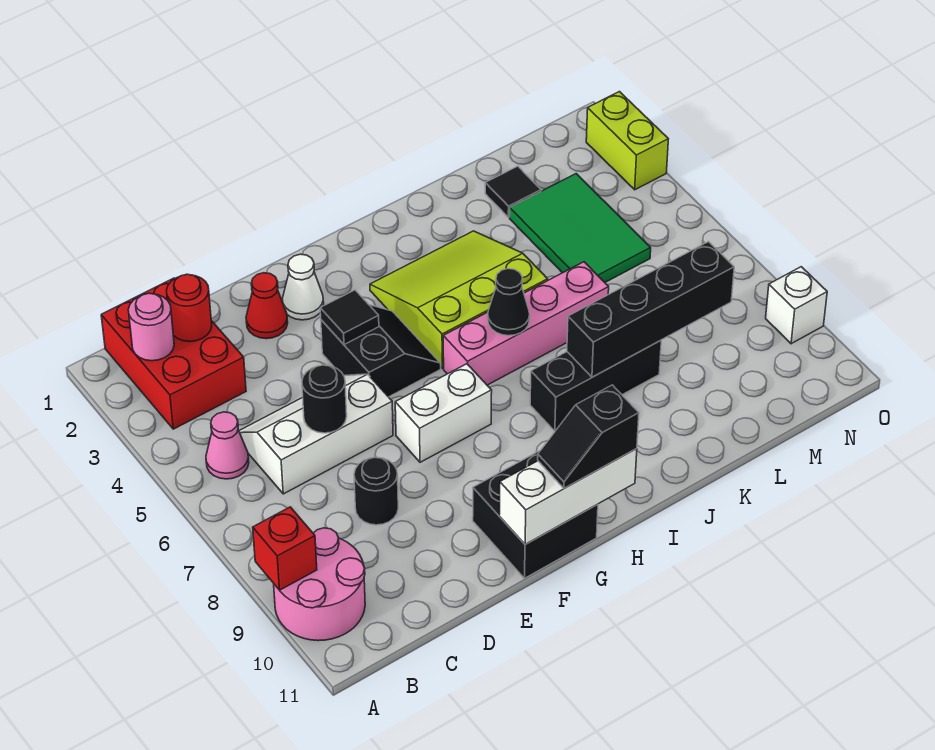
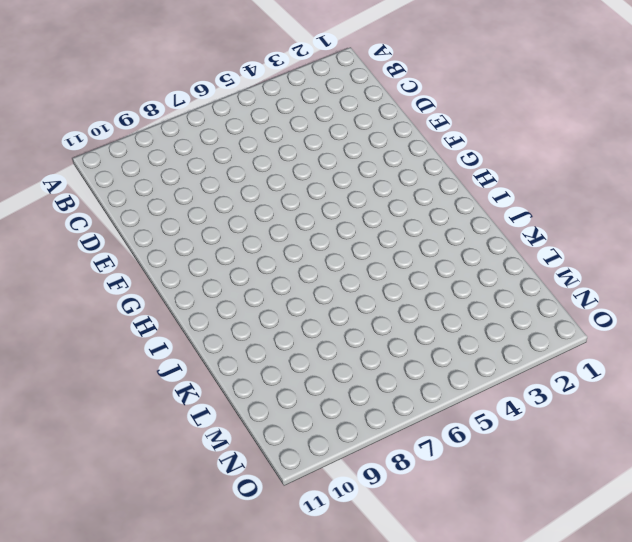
none -> pink round brick A9:B10 level 1
none -> red brick B1:C3 level 1
none -> pink cone B5 level 1

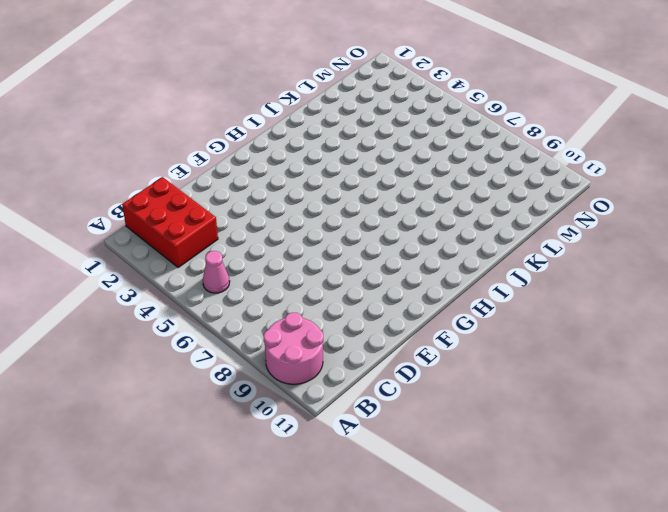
none -> white slope C5:E6 level 1 top 6
none -> black round brick D8 level 1
none -> red cone E2 level 1

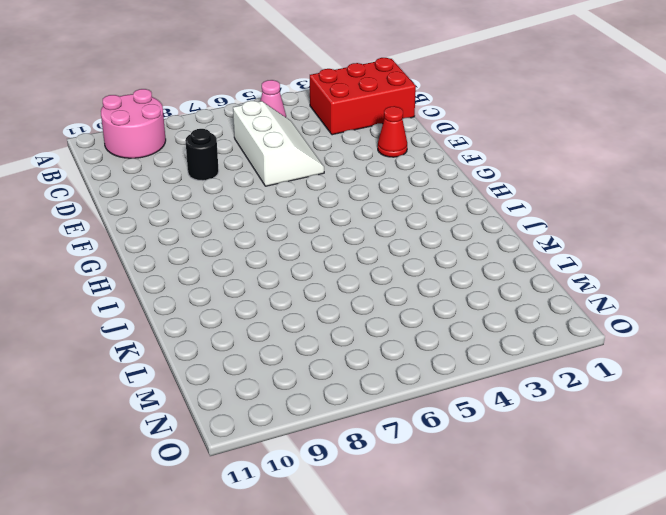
none -> white cone F2 level 1
none -> black slope F4:G5 level 1 top F
none -> white brick F7:G7 level 1

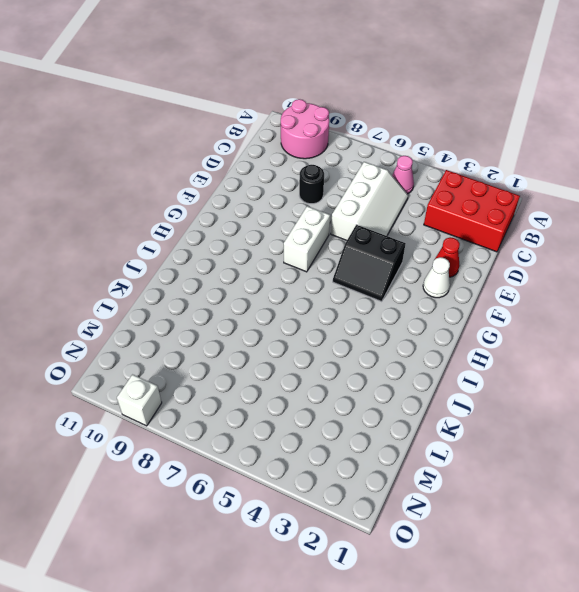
none -> black brick F10:G11 level 1
none -> lime slope H3:J5 level 1 top 5
none -> pink brick H6:K6 level 1

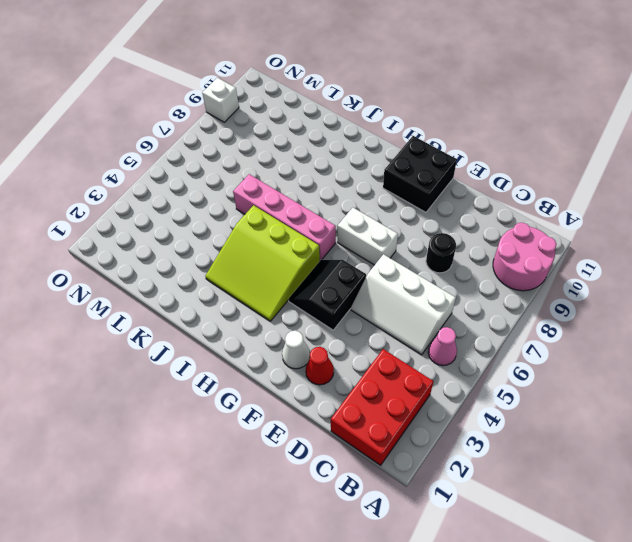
none -> black brick I8:K8 level 1
none -> black tile L2 level 1
none -> green tile L3:M5 level 1

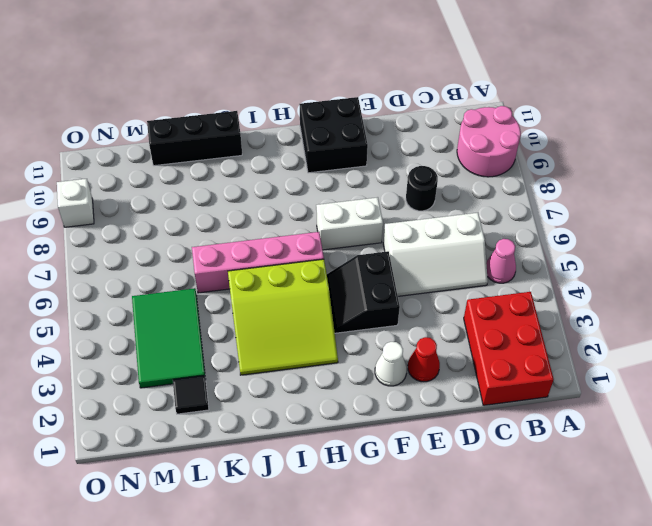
black brick J11:L11 level 1 -> black brick I8:K8 level 1
none -> lime brick O2:O3 level 1
none -> red brick A9 level 2
none -> pink round brick B2 level 2

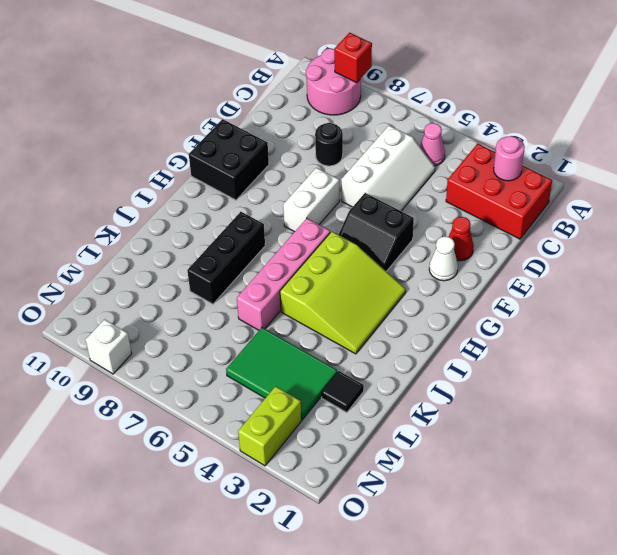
lime brick N3:O3 level 1 -> lime brick O2:O3 level 1
none -> red round brick C2 level 2
none -> black round brick D6 level 2
none -> black tile F4 level 2

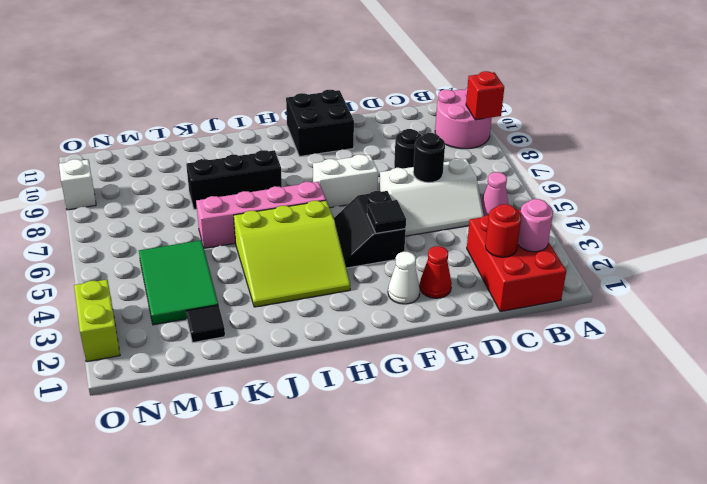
none -> white brick F11:H11 level 2
none -> black cone I6 level 2
none -> black brick J8:M8 level 2

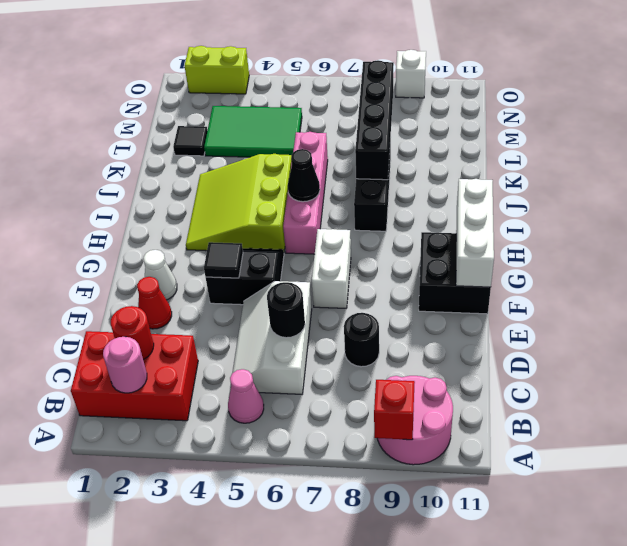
none -> black slope G11:H11 level 3 top H

